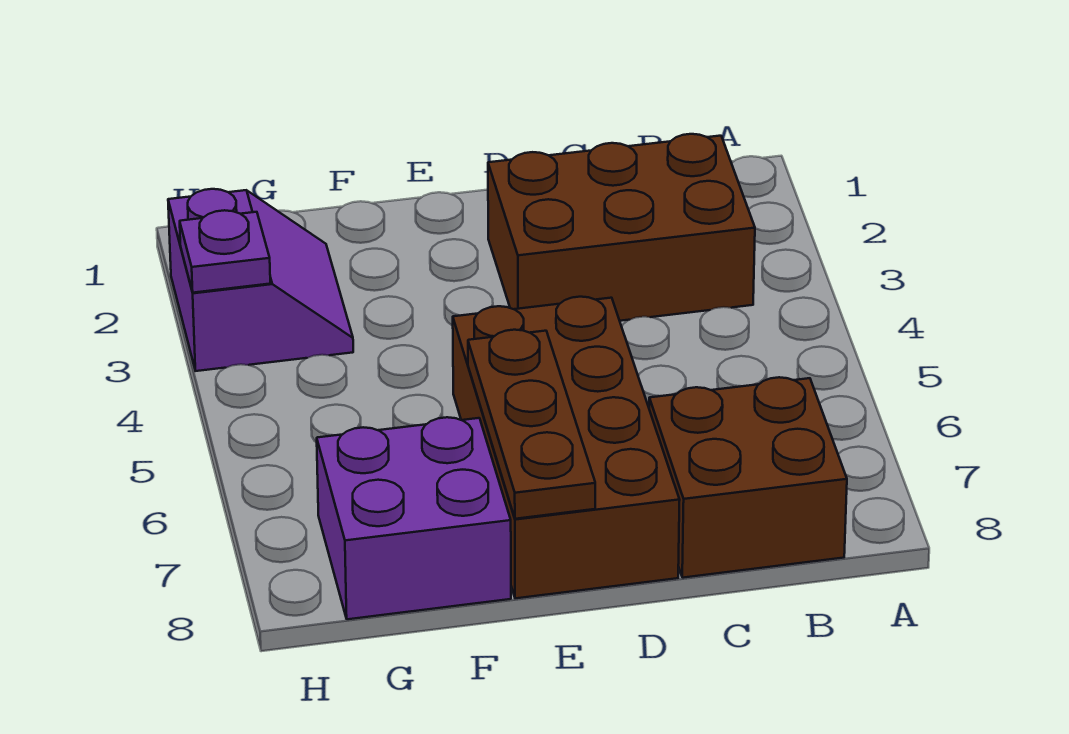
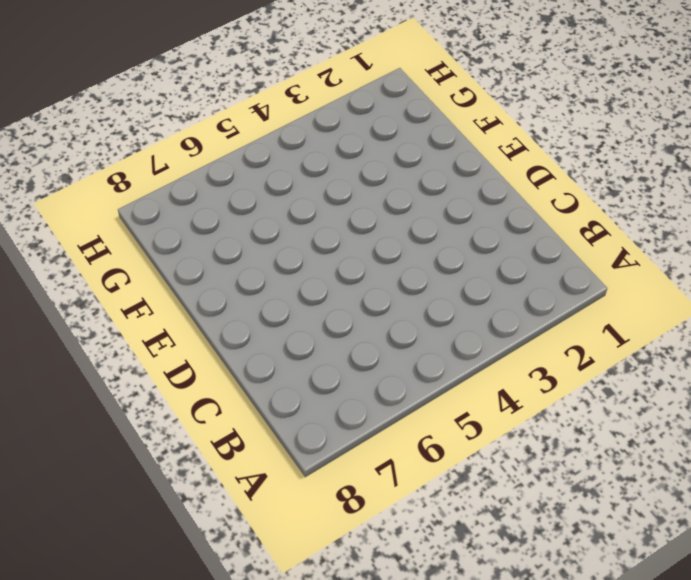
none -> brown brick B2:D3 level 1
none -> brown brick B7:C8 level 1

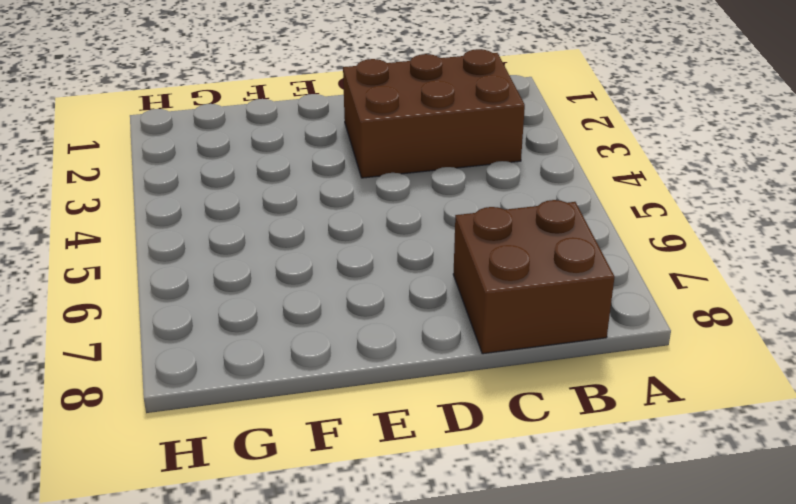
none -> brown brick D5:E8 level 1
none -> purple brick F7:G8 level 1

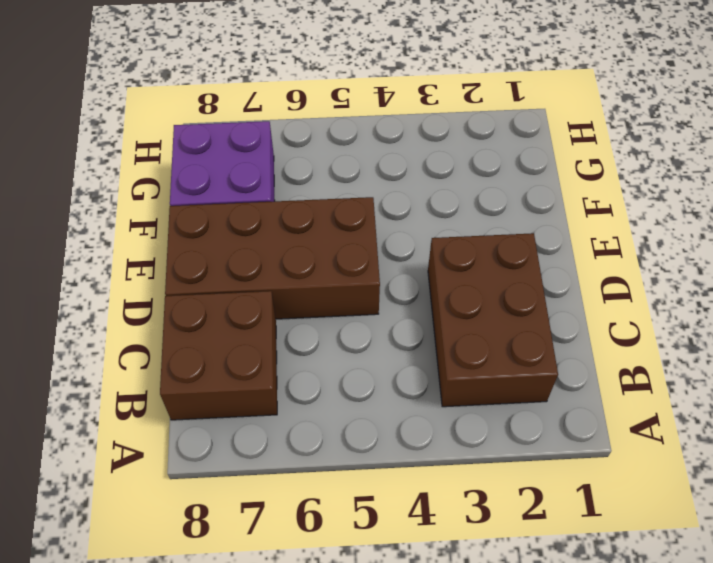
none -> purple slope G2:H3 level 1 top H
none -> brown plate E6:E8 level 2

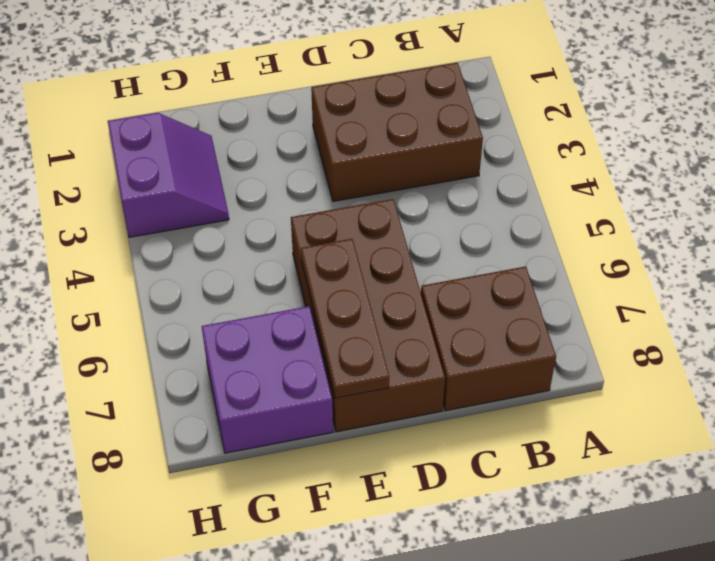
none -> purple plate H3 level 2

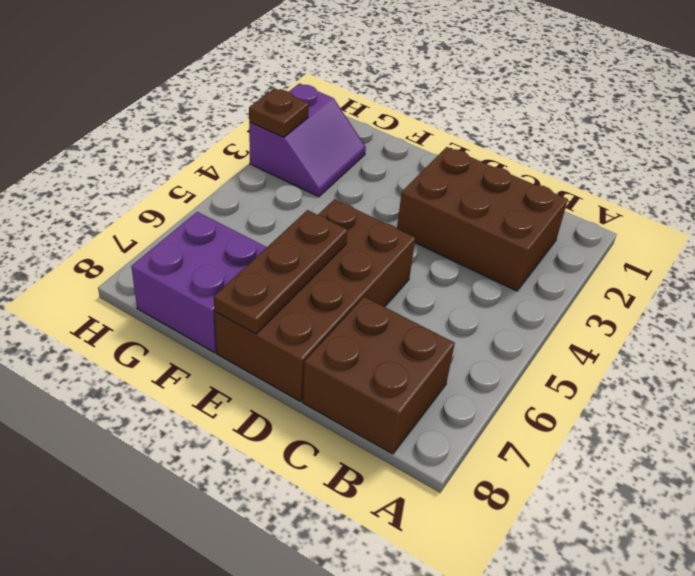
brown plate H3 level 2 -> purple plate H3 level 2

